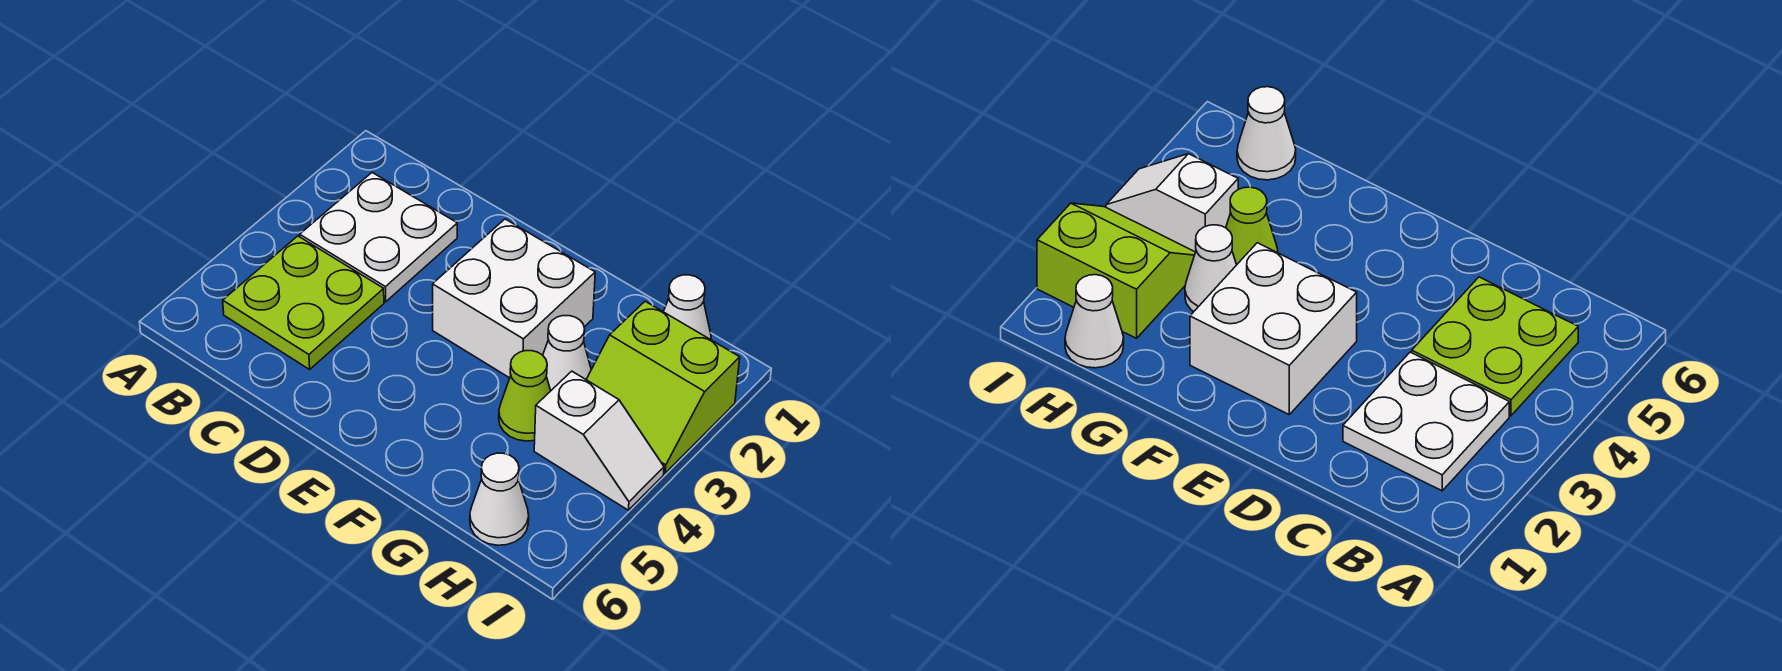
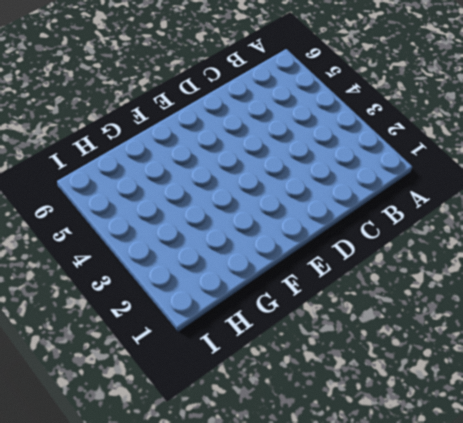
none -> white plate B2:C3 level 1
none -> lime plate B4:C5 level 1

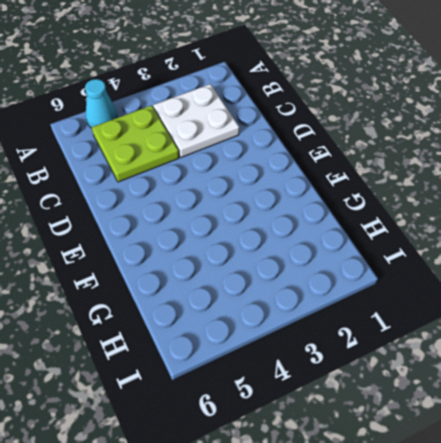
cyan cone A5 level 1 -> none
none -> white brick E2:F3 level 1
none -> white cone G3 level 1

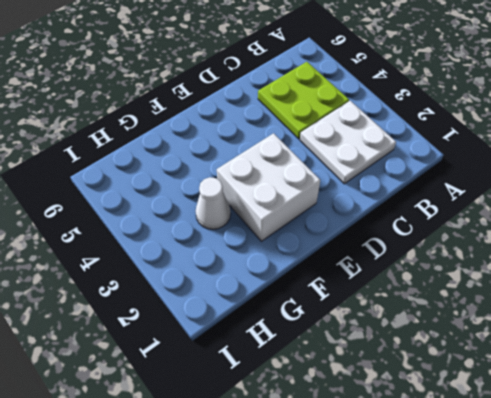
none -> lime cone G4 level 1
none -> white cone H1 level 1

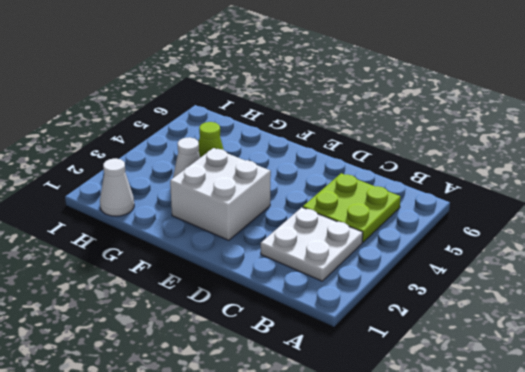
none -> lime slope H2:I3 level 1 top 2
none -> white slope H4:I4 level 1 top H

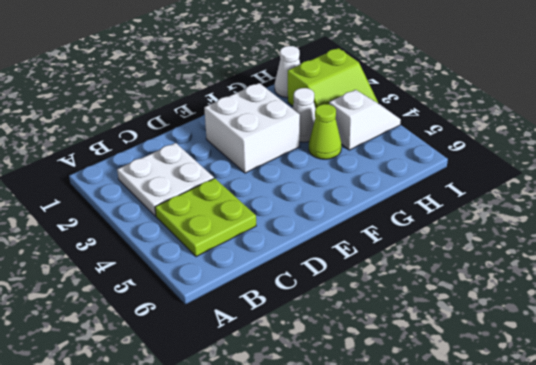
none -> white cone H6 level 1

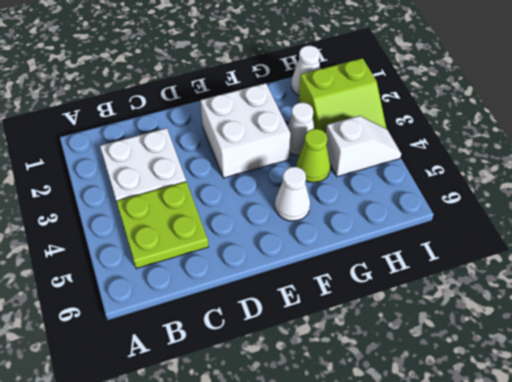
white cone F5 level 1 -> white cone H6 level 1

